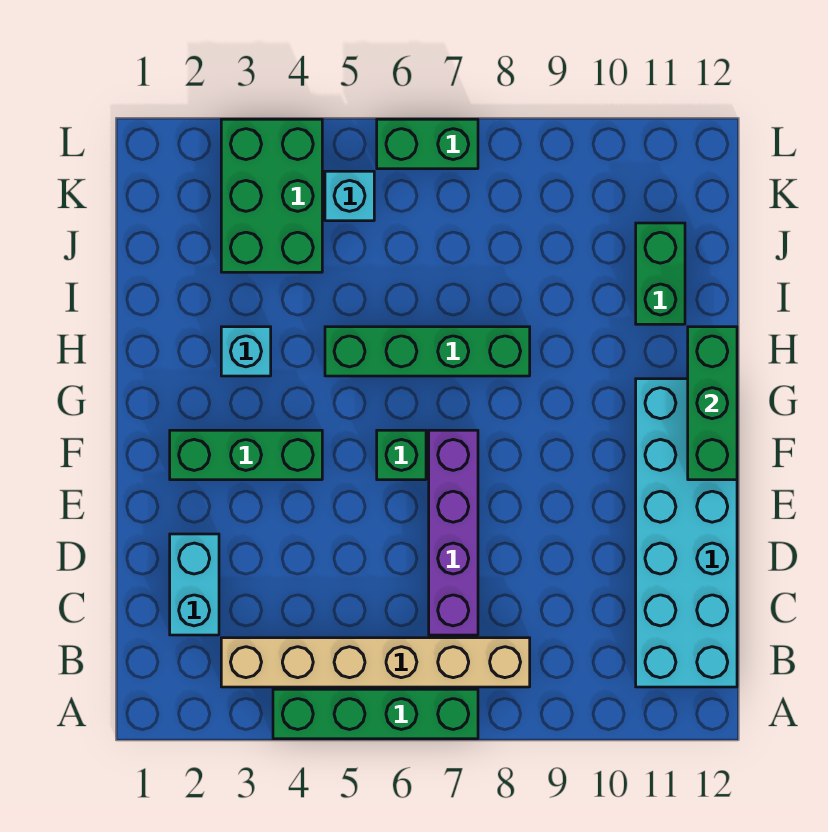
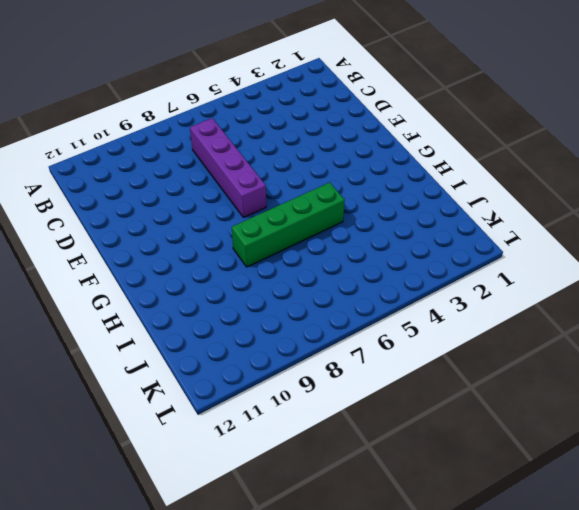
none -> green brick A4:A7 level 1
none -> tan brick B3:B8 level 1
none -> cyan brick B11:G12 level 1

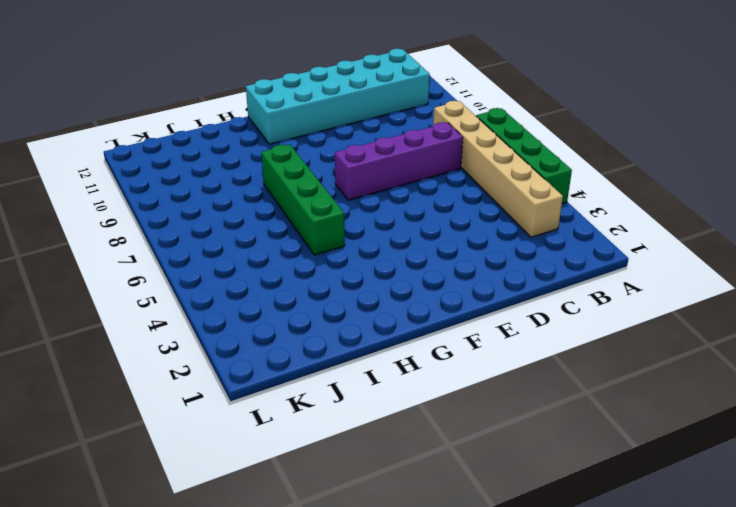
none -> cyan brick C2:D2 level 1
none -> green brick F2:F4 level 1
none -> green brick F6 level 1

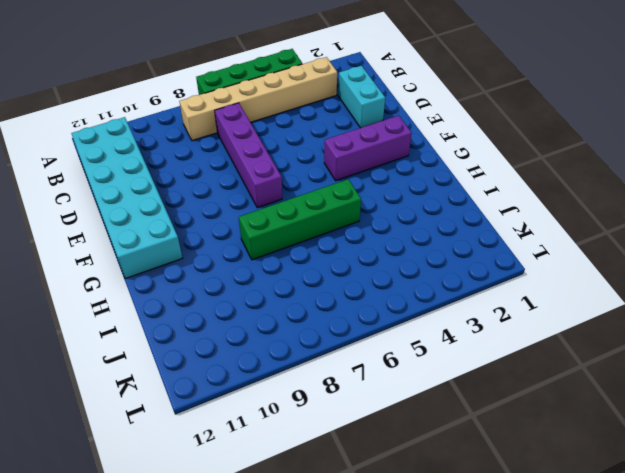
purple brick F2:F4 level 1 -> green brick F2:F4 level 1
none -> green brick F6 level 1
none -> cyan brick H3 level 1
none -> green brick I11:J11 level 1

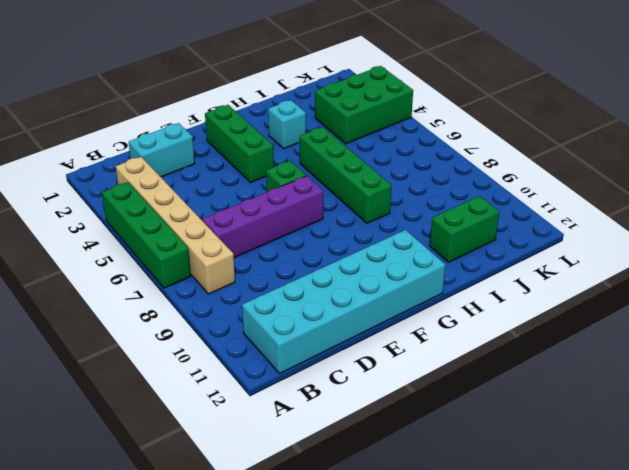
none -> cyan brick K5 level 1
none -> green brick L6:L7 level 1
none -> green brick F12:H12 level 2

